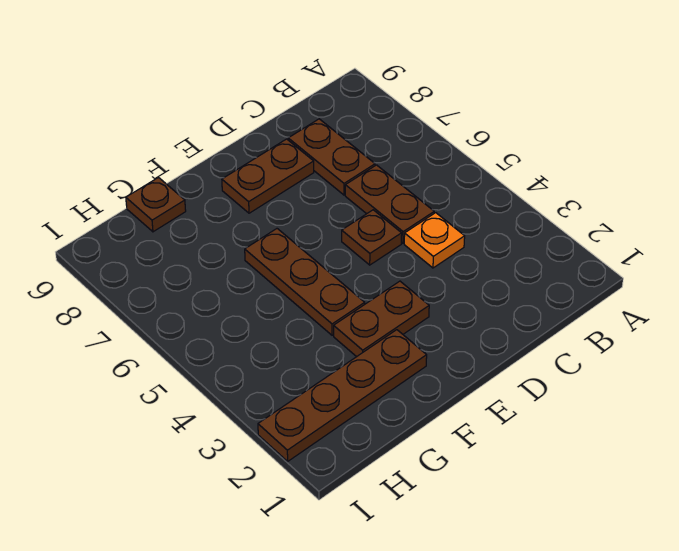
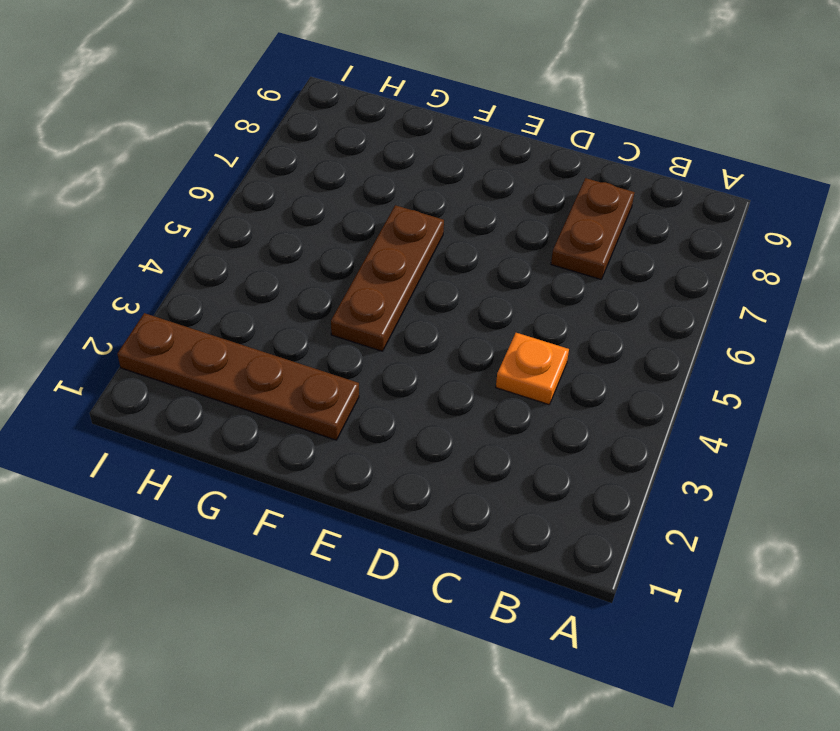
none -> brown plate C5:C6 level 1
none -> brown plate D5 level 1

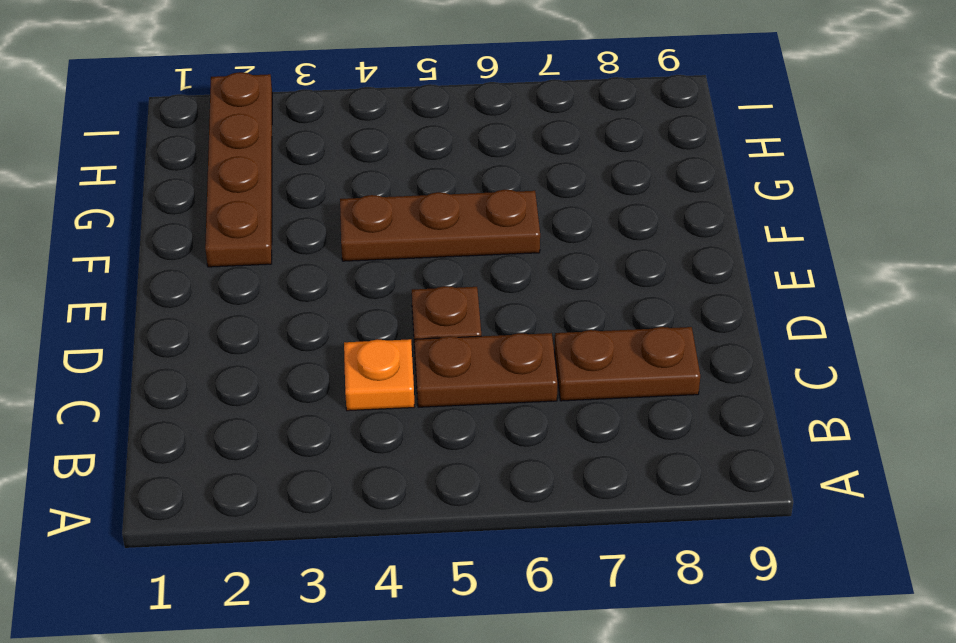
none -> brown plate D8:E8 level 1
none -> brown plate E3:F3 level 1

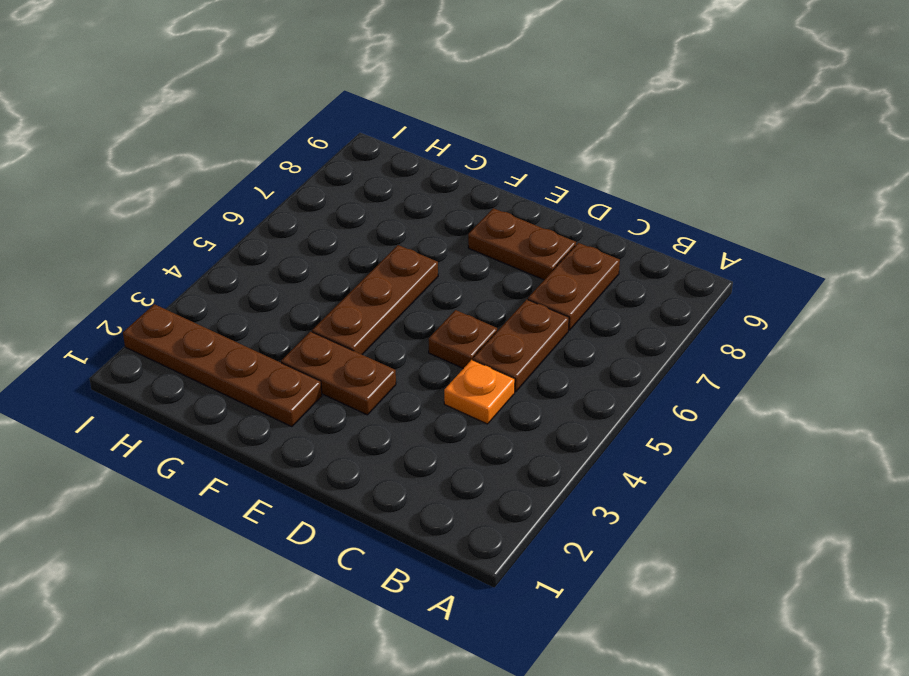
none -> brown plate G9 level 1

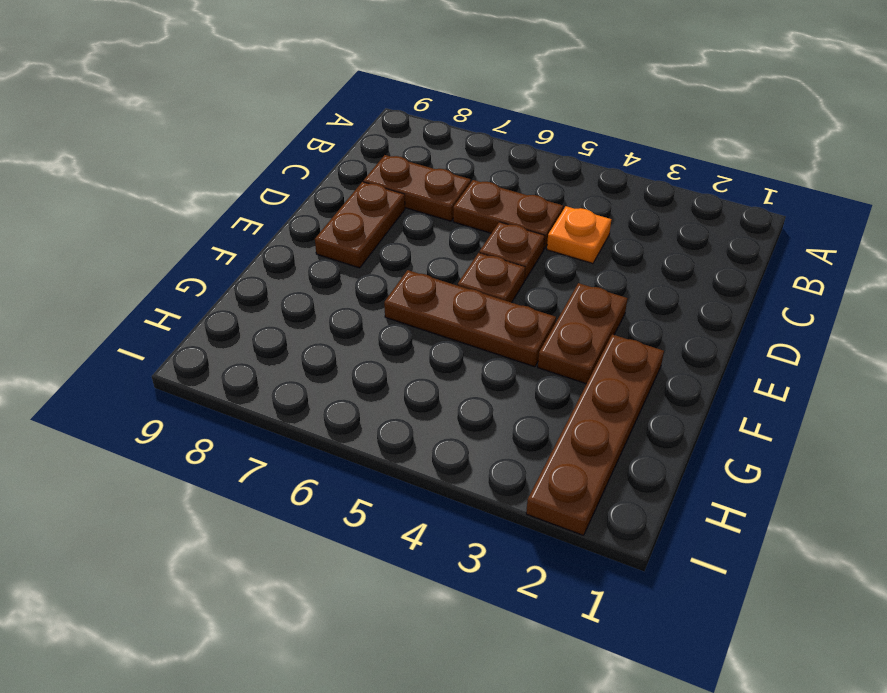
brown plate E5 level 1 -> brown plate G9 level 1

